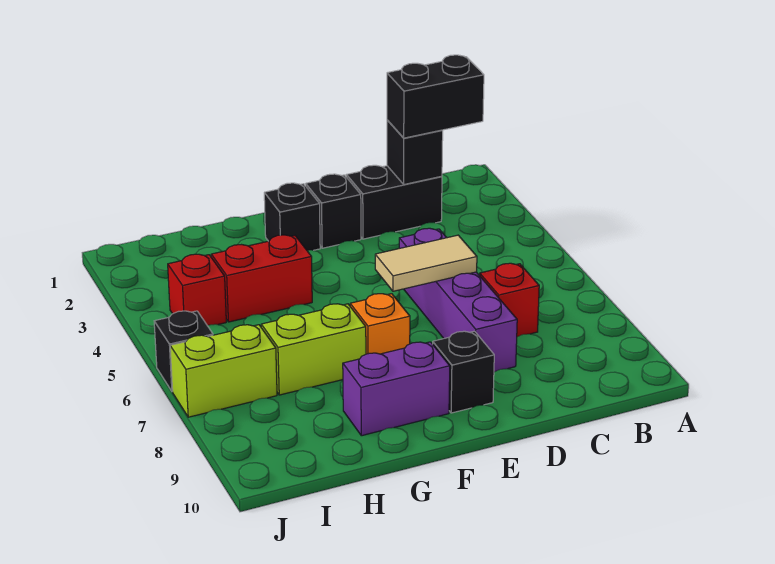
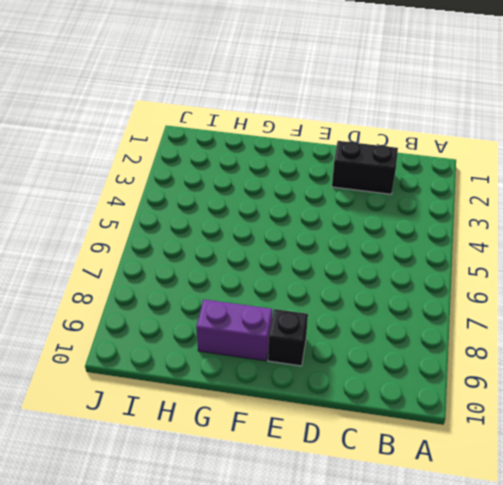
none -> red brick C7 level 1
none -> purple brick D5:D8 level 1
none -> black brick E2 level 1

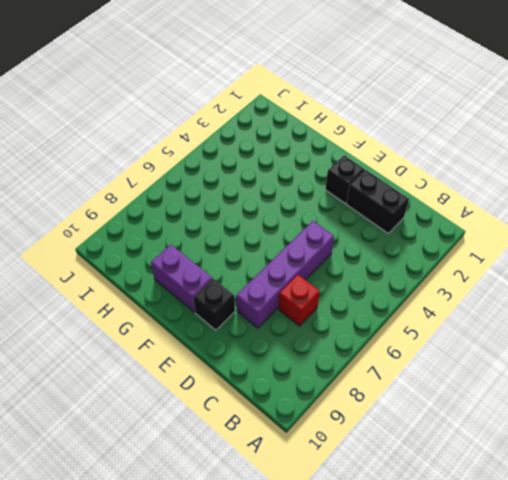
none -> black brick F2 level 1
none -> orange brick F7 level 1
none -> red brick G4:H4 level 1

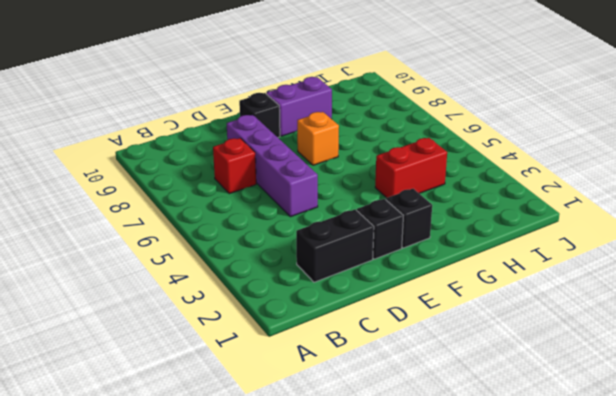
none -> lime brick G7:H7 level 1
none -> red brick I4 level 1
none -> lime brick I7:J7 level 1

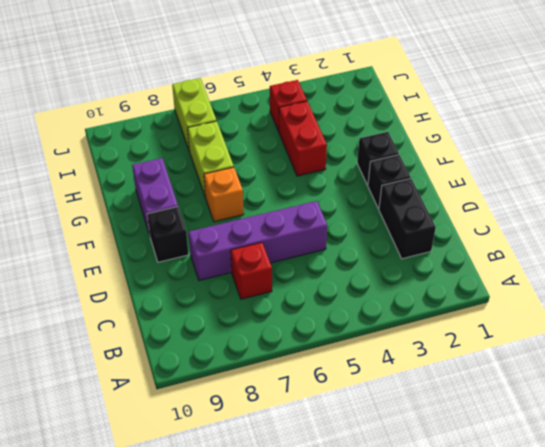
none -> black brick J6 level 1
none -> black brick C2 level 2
none -> tan tile D6:E6 level 2

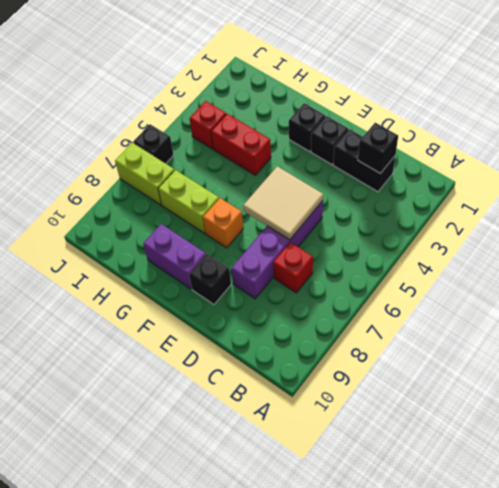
tan tile D5:E6 level 2 -> tan tile D6:E6 level 2
none -> black brick B2:C2 level 3

